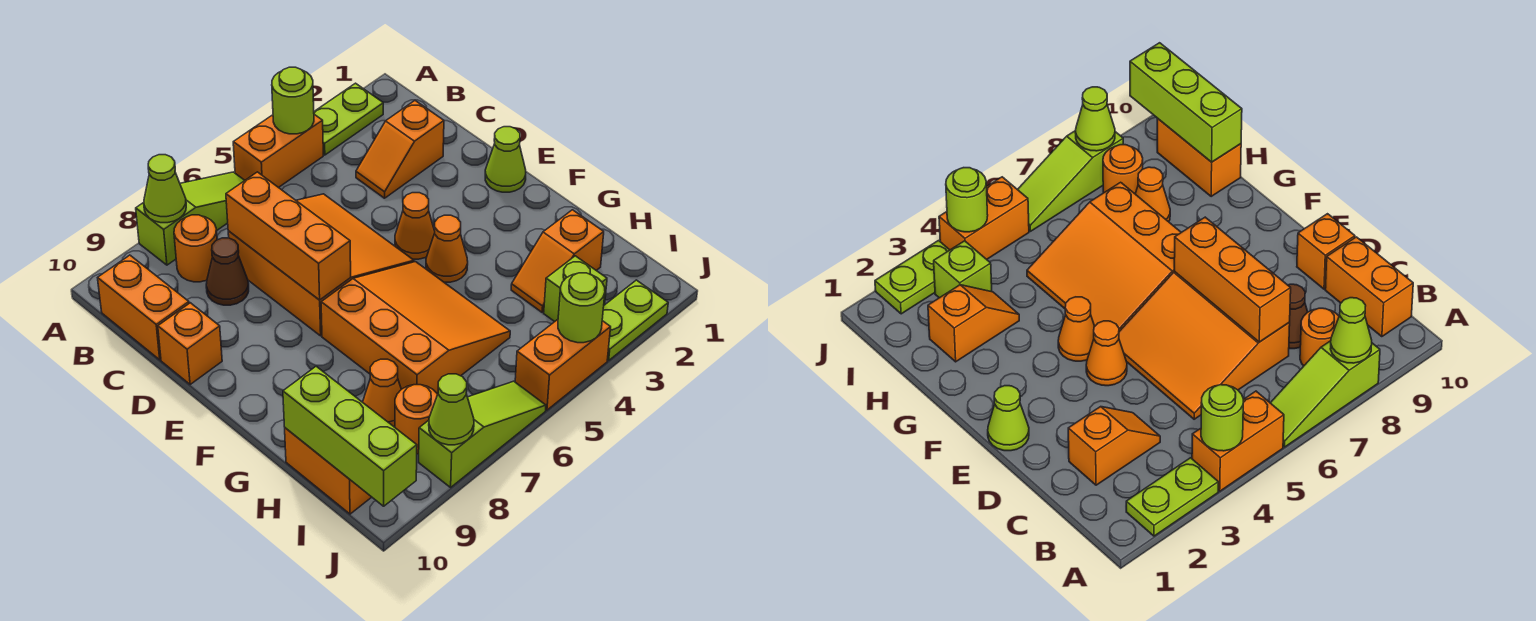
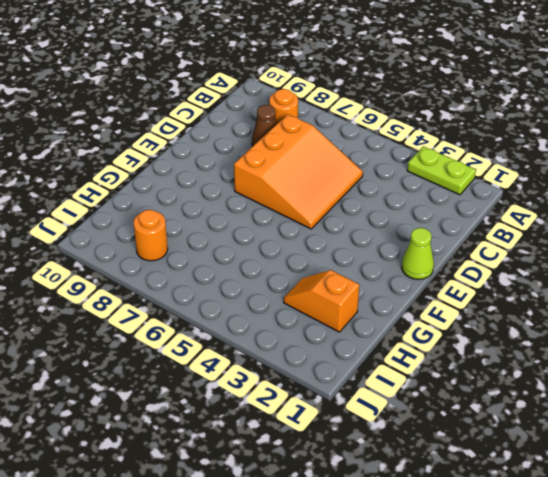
none -> orange brick A4:A5 level 1
none -> lime slope A6:A8 level 1 top 8
none -> orange brick B10:C10 level 1

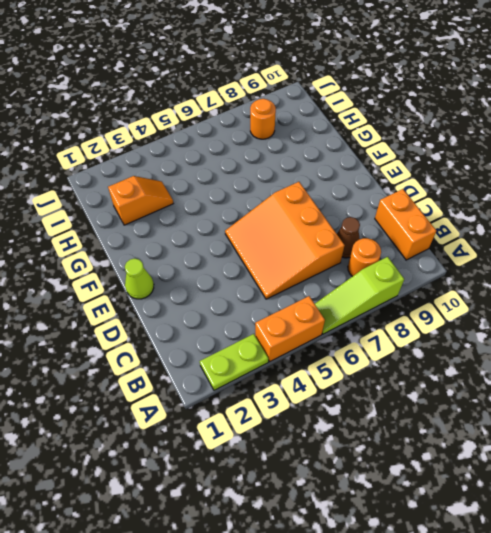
none -> orange slope C2:C3 level 1 top 2
none -> orange brick D10 level 1
none -> orange cone E4 level 1

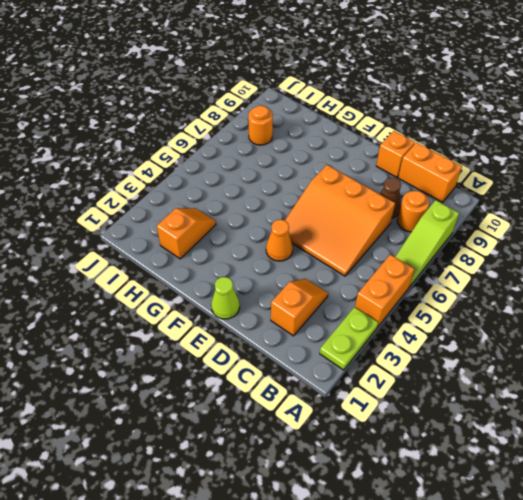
none -> orange cone F4 level 1
none -> orange slope F5:H7 level 1 top 7
none -> orange cone H8 level 1

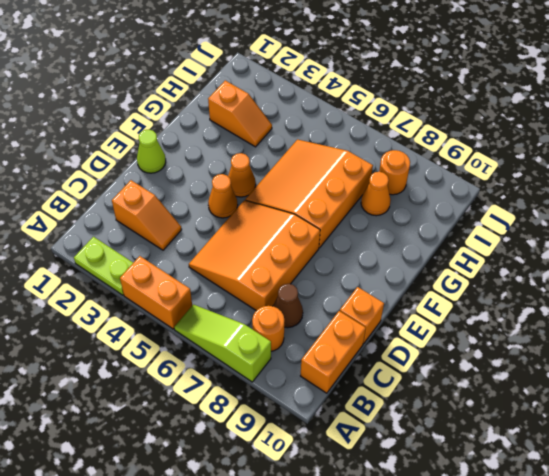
none -> orange brick H10:I10 level 1
none -> lime brick I3 level 1
none -> lime plate J2:J3 level 1

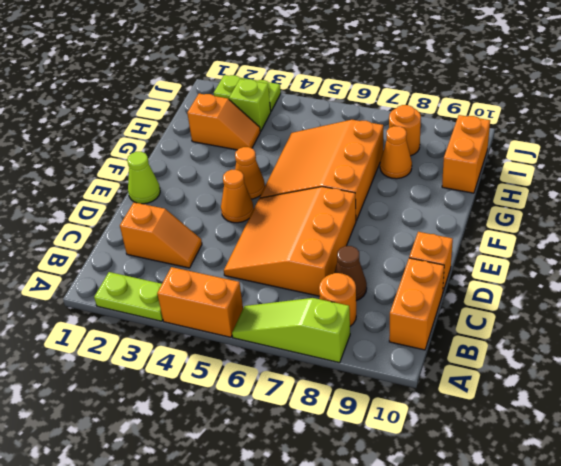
none -> orange brick J4:J5 level 1
none -> lime slope J6:J8 level 1 top 8
none -> lime round brick A4 level 2

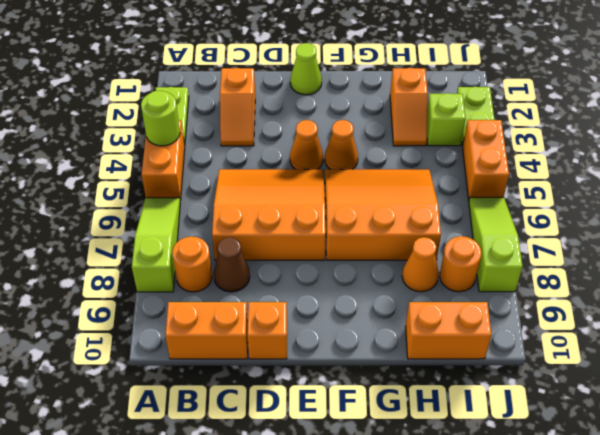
none -> lime cone A8 level 2
none -> orange brick C7:E7 level 2
none -> lime brick H10:J10 level 2

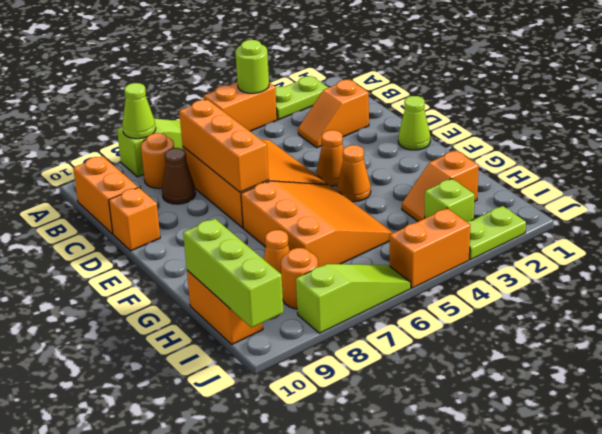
none -> lime round brick J4 level 2
none -> lime cone J8 level 2

